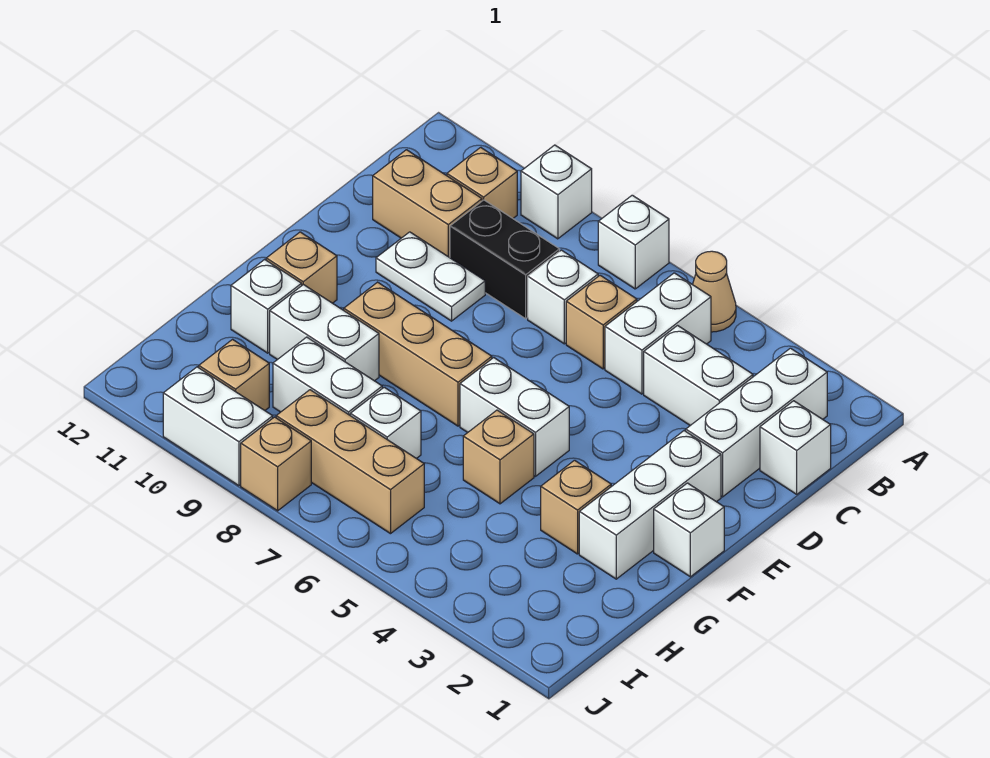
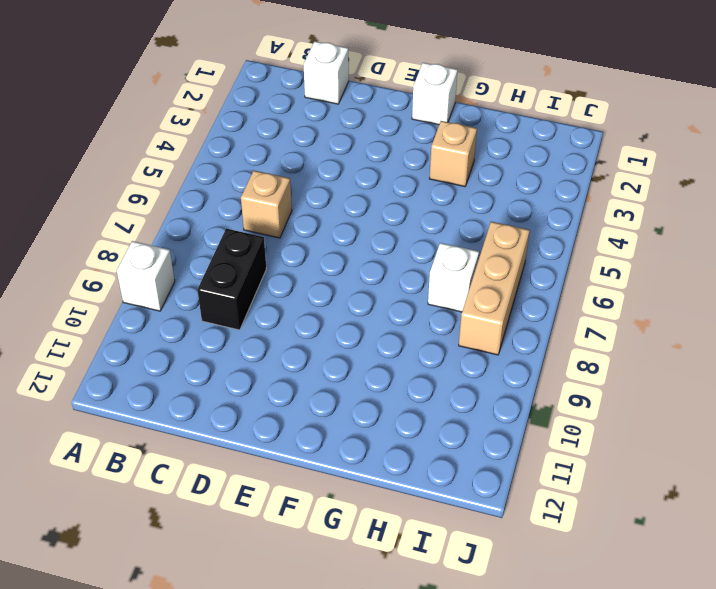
none -> tan cone A5 level 1
none -> white brick A7 level 1
none -> white brick B2:D2 level 1

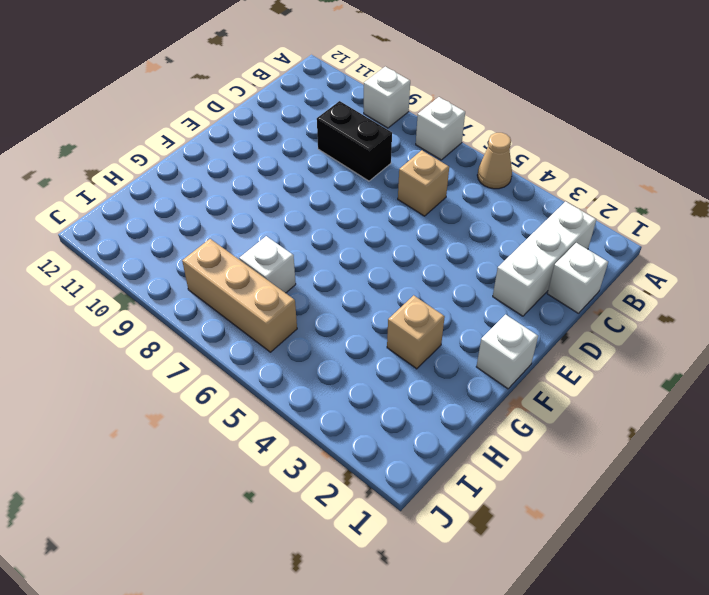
none -> white brick B5:C5 level 1
none -> tan brick B10 level 1
none -> white brick C3:C4 level 1

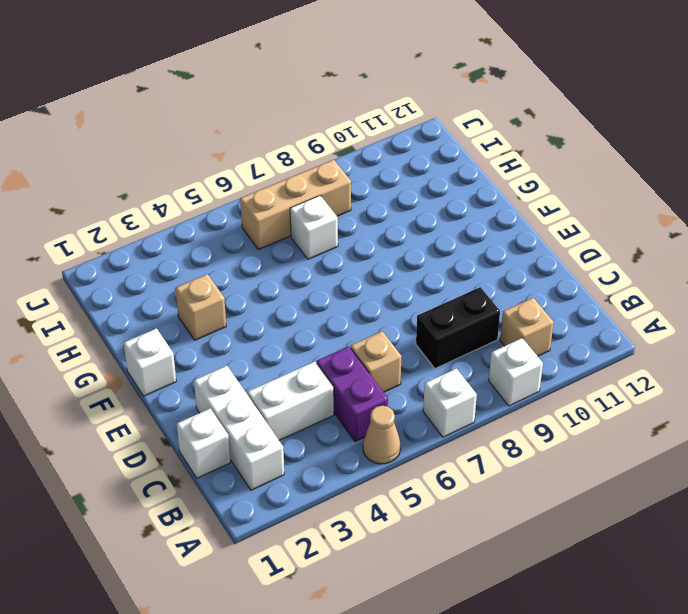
purple brick B5:C5 level 1 -> white brick B5:C5 level 1
none -> white brick C7 level 1
none -> tan brick C10:C11 level 1
none -> white plate D9:D10 level 1

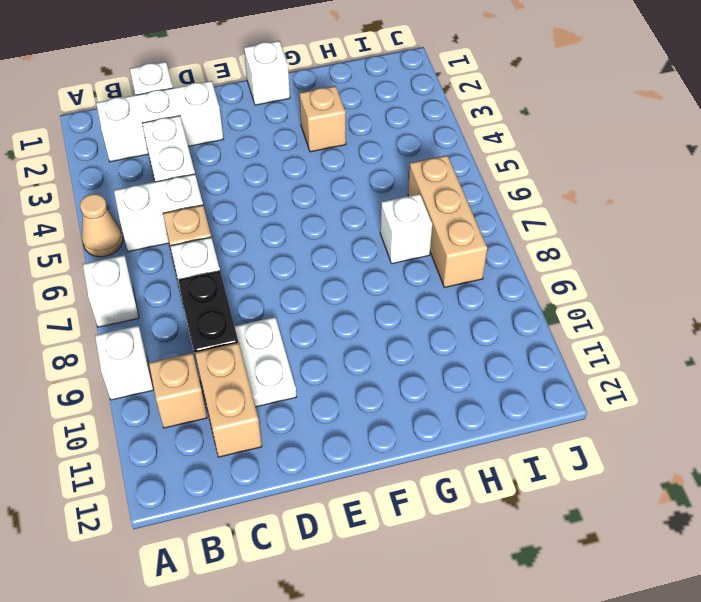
none -> white brick E2:G2 level 1
none -> white brick F5:F6 level 1
none -> tan brick F7:F9 level 1

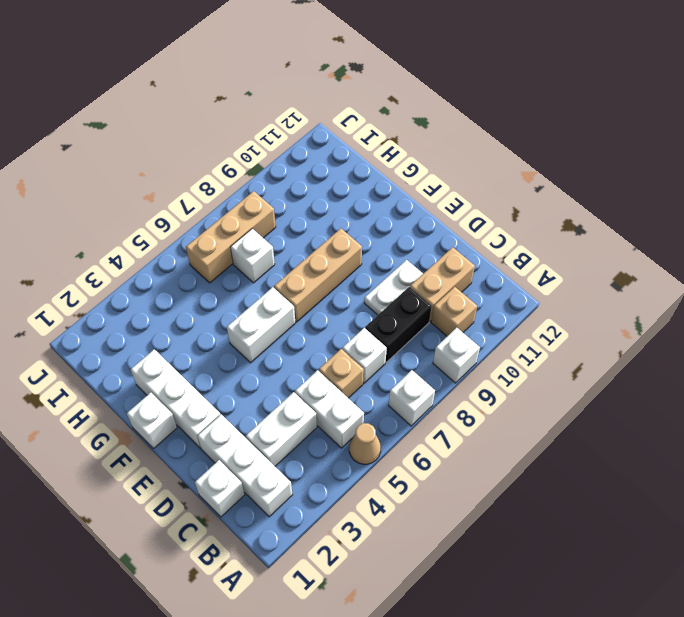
none -> tan brick F11 level 1
none -> tan brick G3 level 1
none -> tan brick G5 level 1

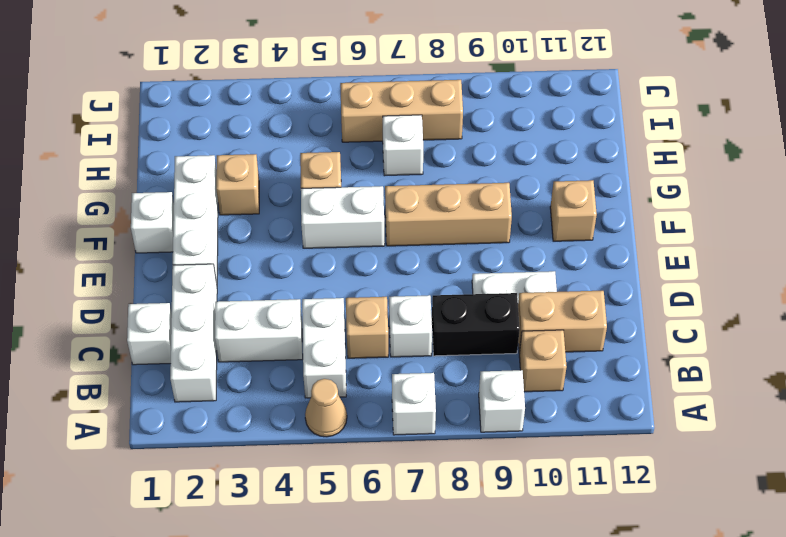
none -> white brick G9:G10 level 1
none -> white brick G11 level 1
none -> white brick H8:H9 level 1

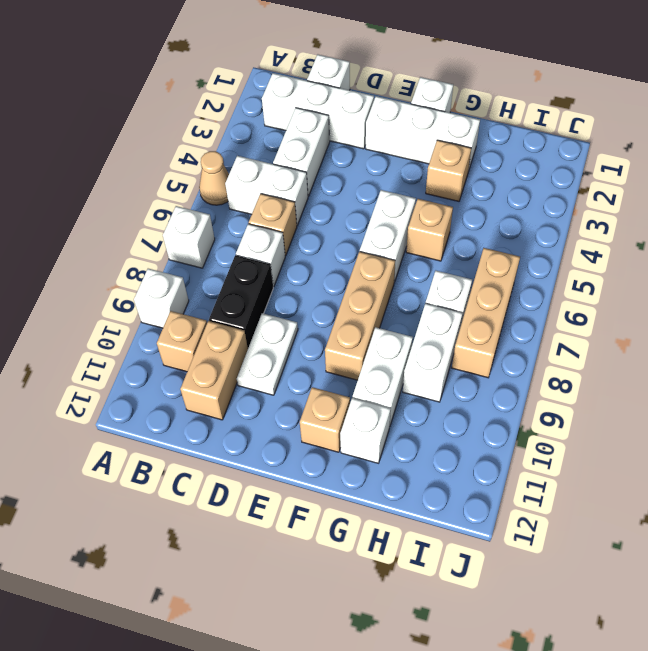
none -> tan brick I10 level 1
none -> tan brick J8 level 1
none -> white brick J9:J10 level 1

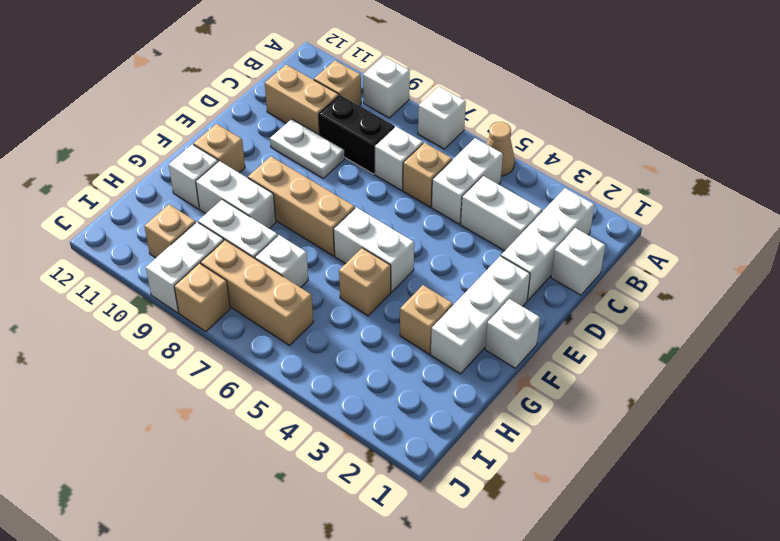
white brick I9:J9 level 1 -> white brick J9:J10 level 1

